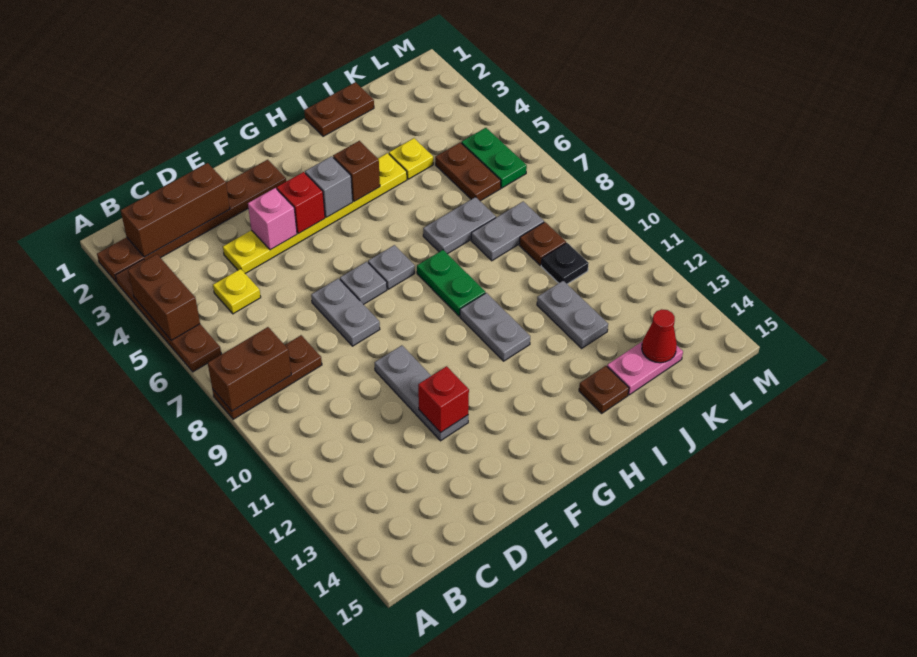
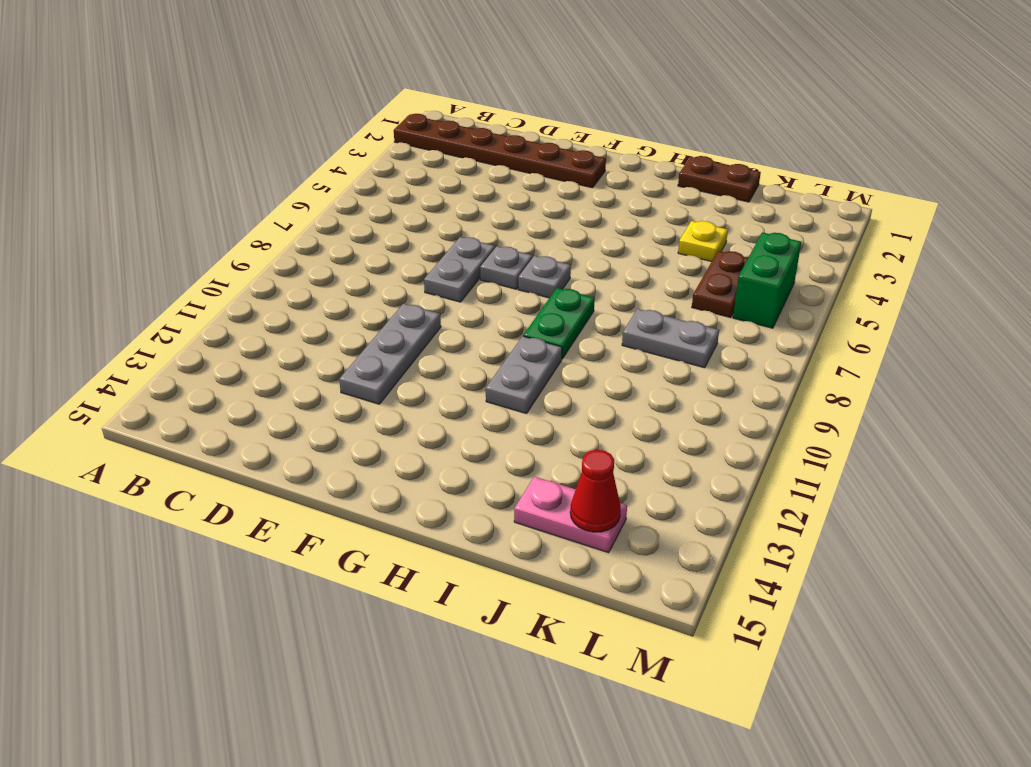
green brick L5:L6 level 1 -> green plate L5:L6 level 1
none -> brown plate A3:A6 level 1
none -> brown plate A8:C8 level 1
none -> yellow plate C5 level 1
none -> yellow plate D4:I4 level 1

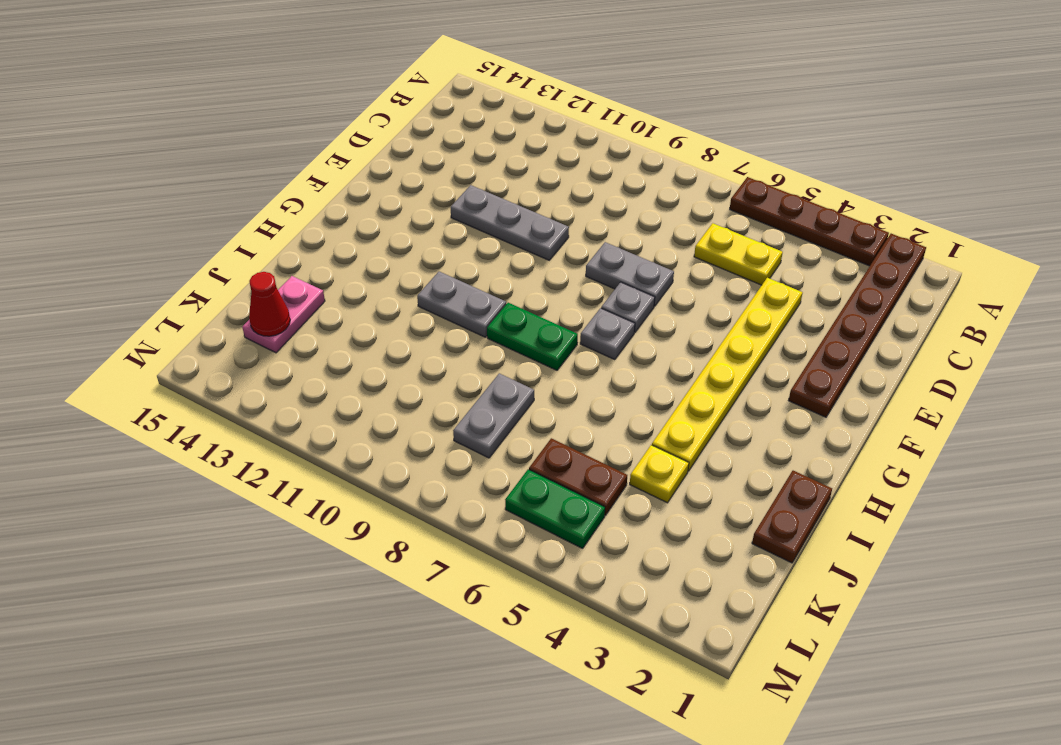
yellow plate C5:C6 level 1 -> yellow plate C5 level 1
none -> brown plate A8:C8 level 1
none -> grey plate I7:J7 level 1
none -> brown plate I14 level 1
none -> grey plate J11:J12 level 1

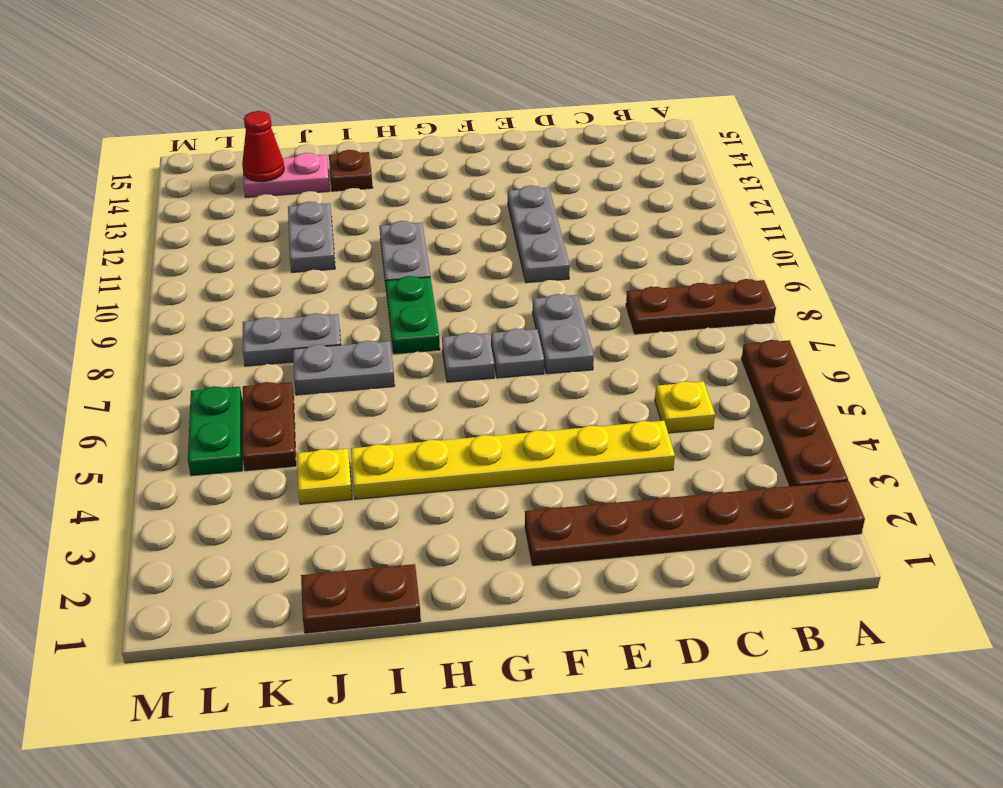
none -> brown plate K9 level 1
none -> black plate K10 level 1
none -> brown brick A4:A5 level 2
none -> brown brick A8:B8 level 2

